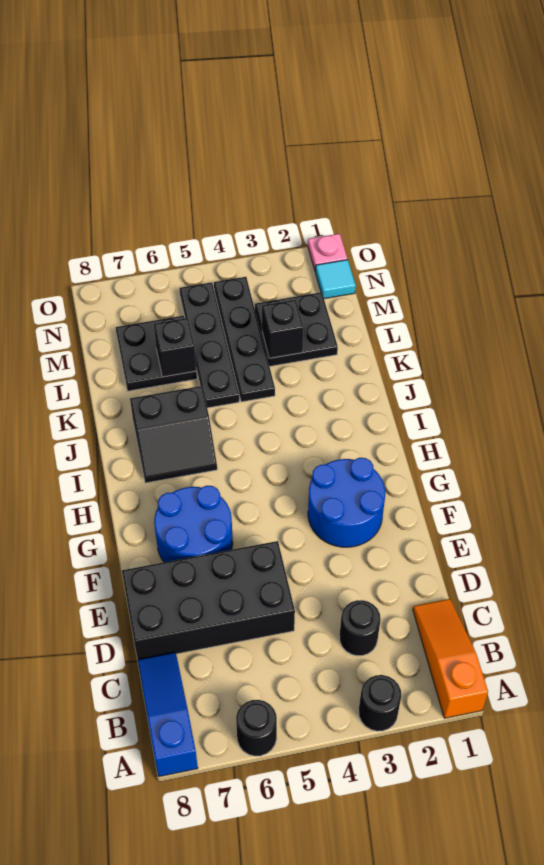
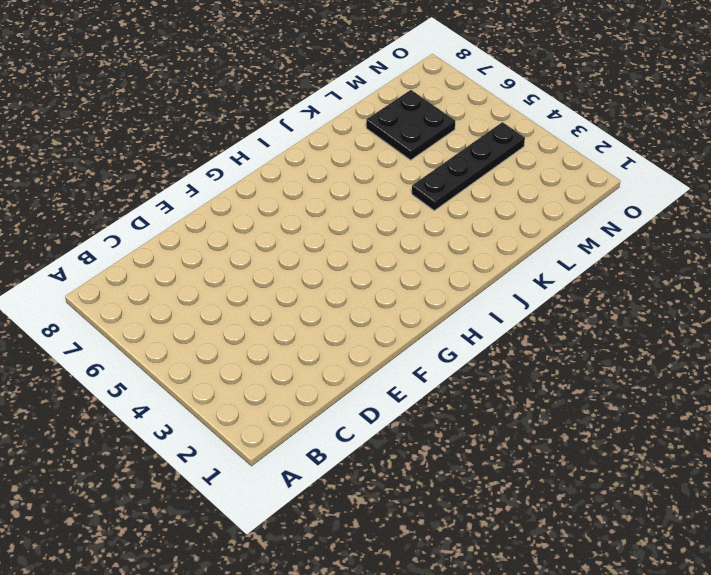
none -> orange slope A1:C1 level 1 top A
none -> black round brick A3 level 1
none -> black round brick A6 level 1

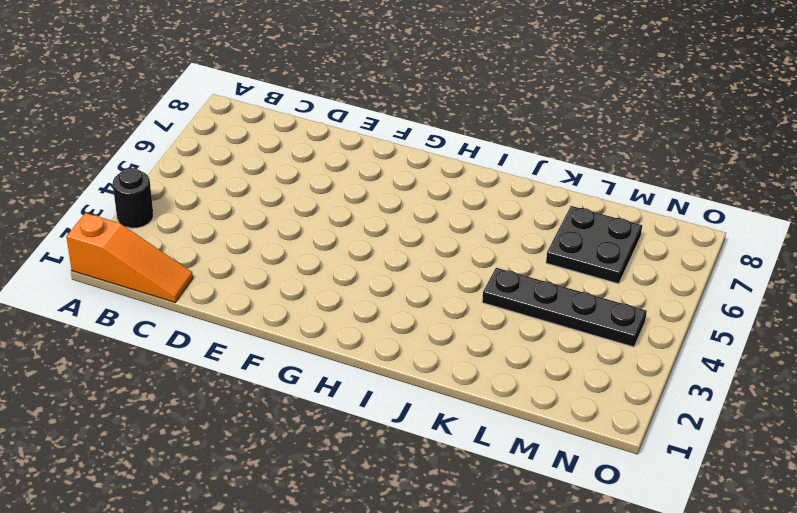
none -> black round brick A6 level 1
none -> blue slope A8:C8 level 1 top A
none -> black round brick C3 level 1

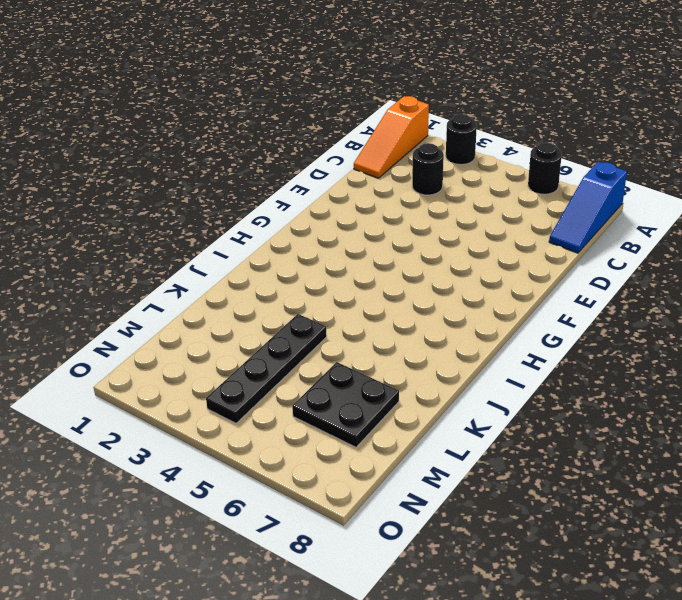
none -> black brick D5:E8 level 1
none -> blue round brick F2:G3 level 1
none -> blue round brick F6:G7 level 1

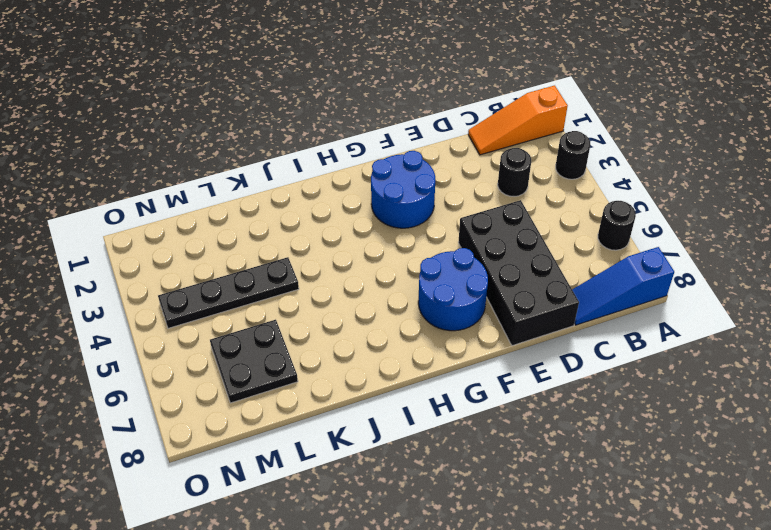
none -> black slope I6:J7 level 1 top J
none -> black plate K5:N5 level 1
none -> black plate L2:M3 level 1

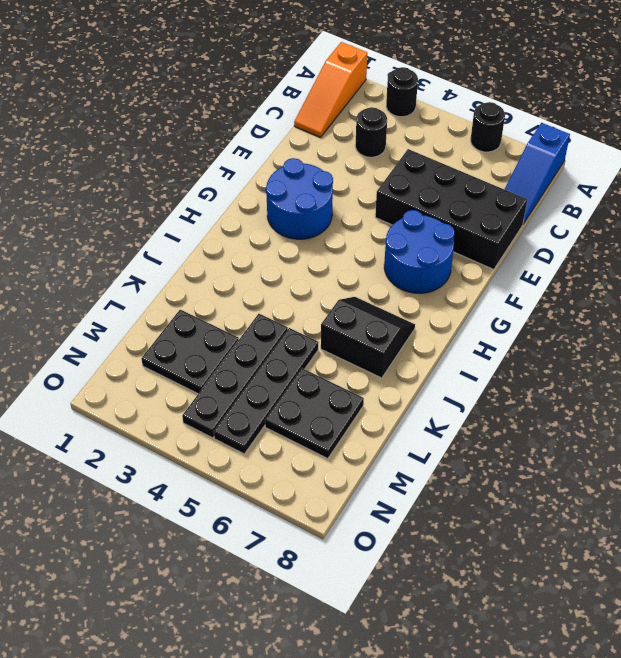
none -> cyan tile N1 level 1
none -> pink plate O1 level 1
none -> black brick L3 level 2

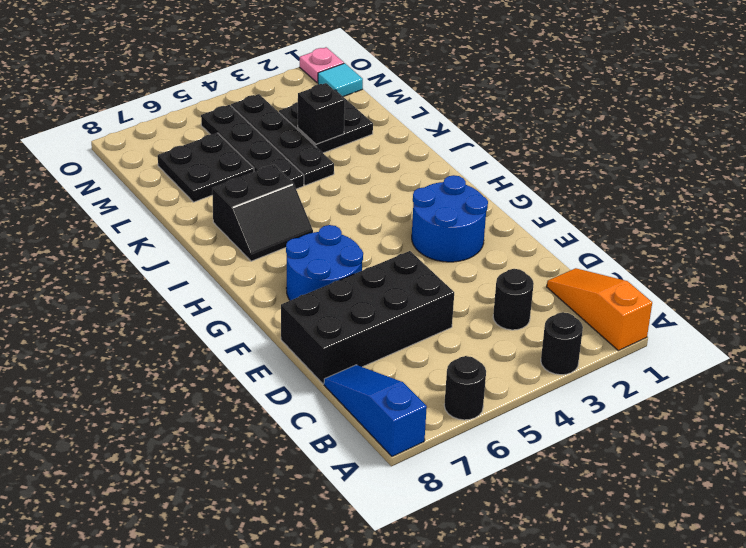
none -> black brick L6 level 2

